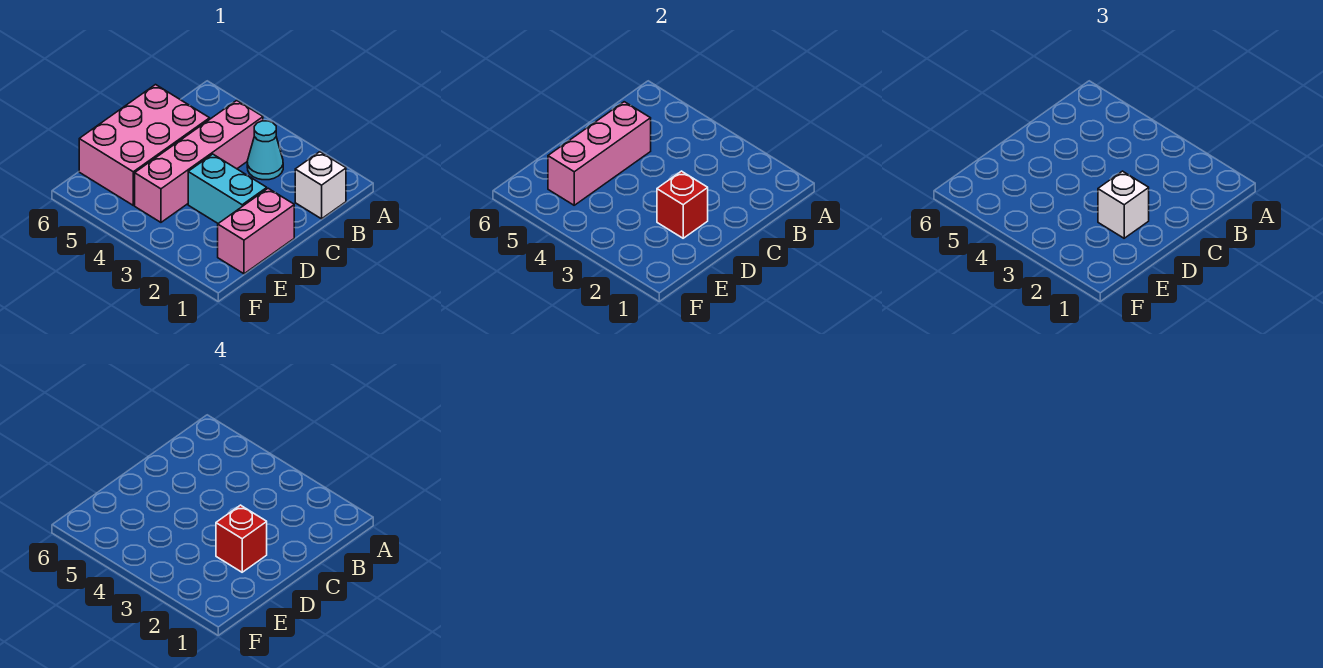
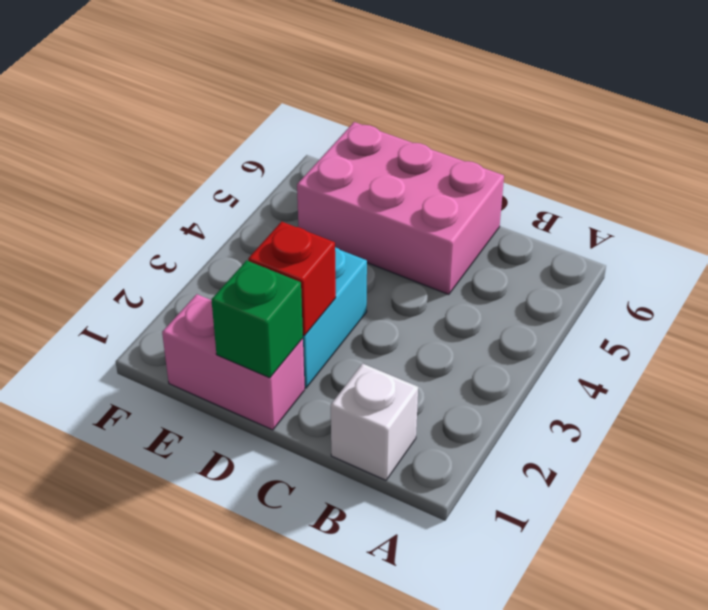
green brick D1 level 2 -> none
none -> cyan cone B3 level 1
none -> pink brick B4:E4 level 1

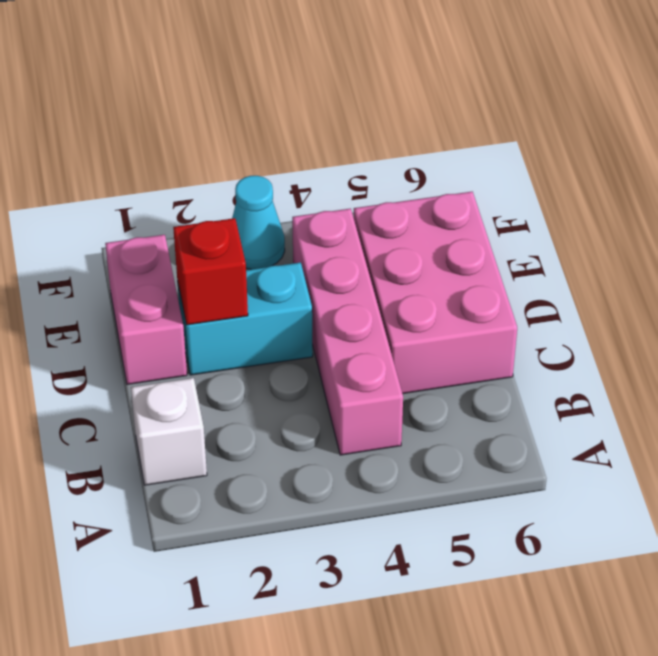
cyan cone F3 level 1 -> cyan cone B3 level 1
none -> pink brick C5:E5 level 2
none -> white brick D2 level 3

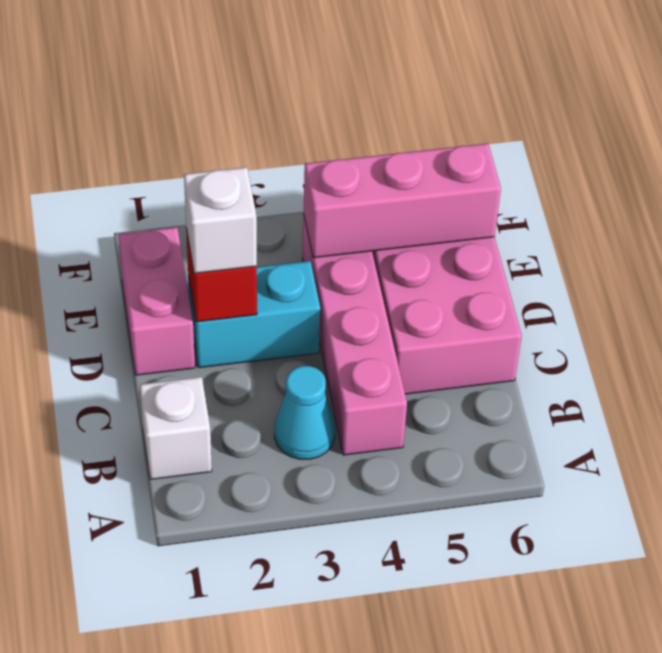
pink brick E4:E6 level 2 -> pink brick C5:E5 level 2
none -> red brick D2 level 4

